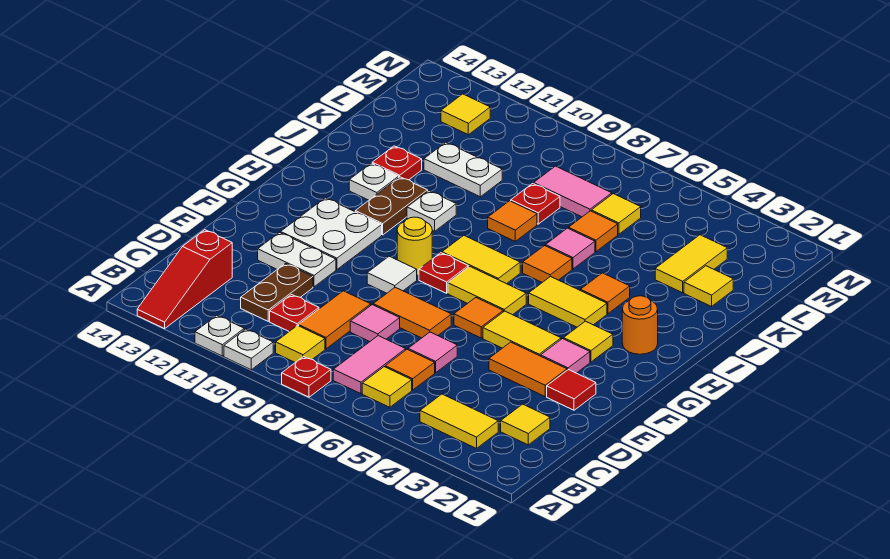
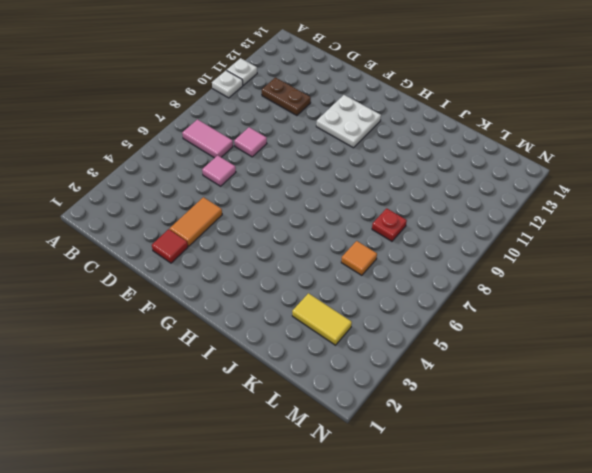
none -> red plate A8 level 1
none -> red slope A13:C13 level 1 top C
none -> yellow tile B3:B4 level 1
none -> yellow tile B6 level 1

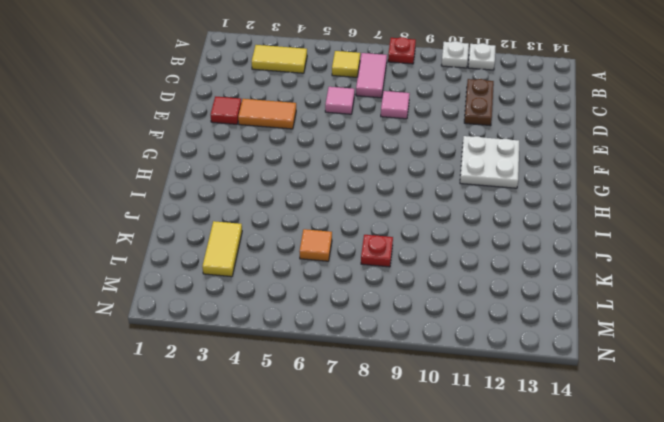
none -> red slope A13:C13 level 1 top C
none -> yellow tile B9 level 1
none -> yellow tile C2 level 1
none -> orange tile C6 level 1

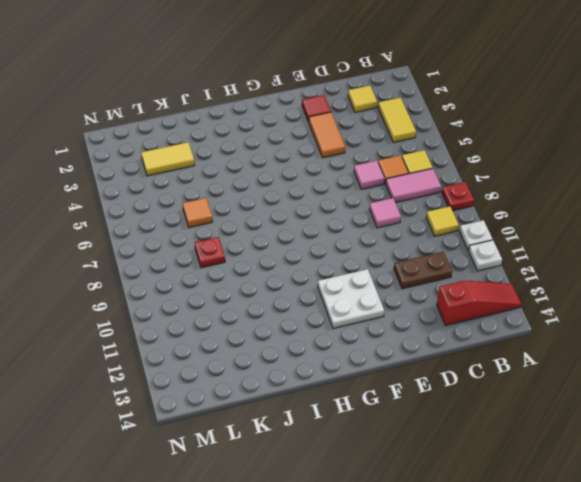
none -> orange tile C9:D9 level 1
none -> red plate C10 level 1
none -> orange tile E7:E8 level 1
none -> white plate E11:E12 level 1

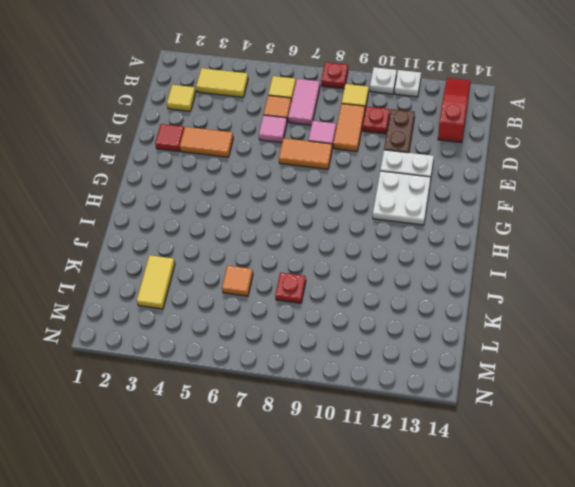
none -> pink tile F3 level 1
none -> yellow tile F4:F5 level 1
none -> orange tile F6 level 1
none -> white tile F9 level 1

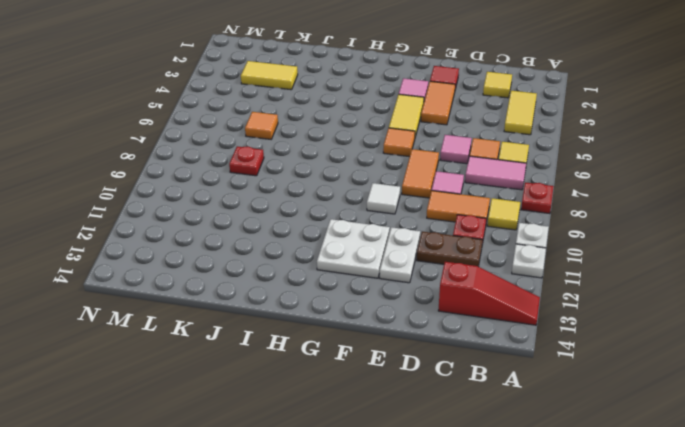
none -> yellow tile G3 level 1
none -> yellow tile G6:G7 level 1
none -> red plate G8 level 1
none -> yellow round brick G9 level 1

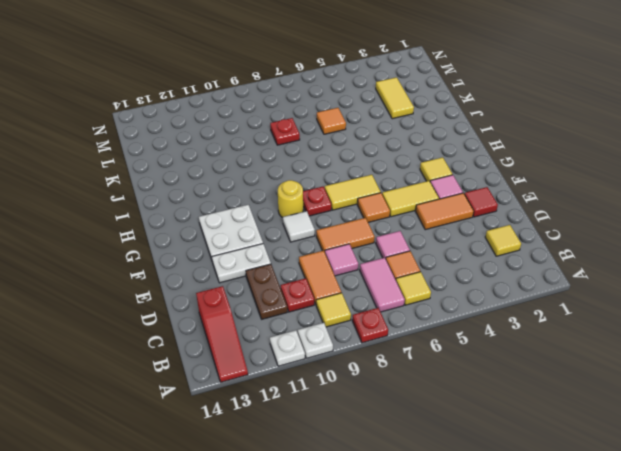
none -> yellow tile B3:B4 level 1
none -> orange round brick H2 level 1
none -> yellow tile H4:H5 level 1
none -> yellow tile H7:H8 level 1

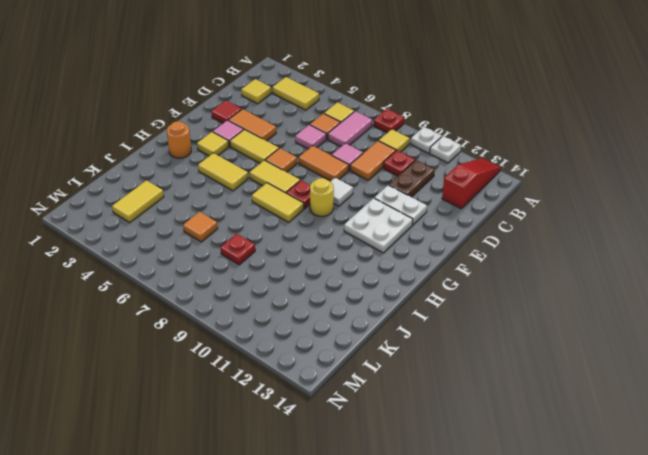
none -> brown plate H11:I11 level 1
none -> orange tile I4 level 1
none -> orange tile I6 level 1
none -> white plate I10 level 1

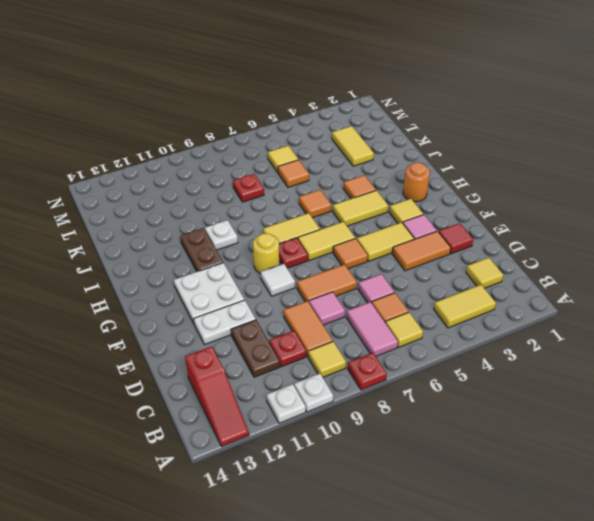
none -> white plate I12 level 1
none -> pink tile J6 level 1
none -> orange tile J8 level 1
none -> red plate J12 level 1

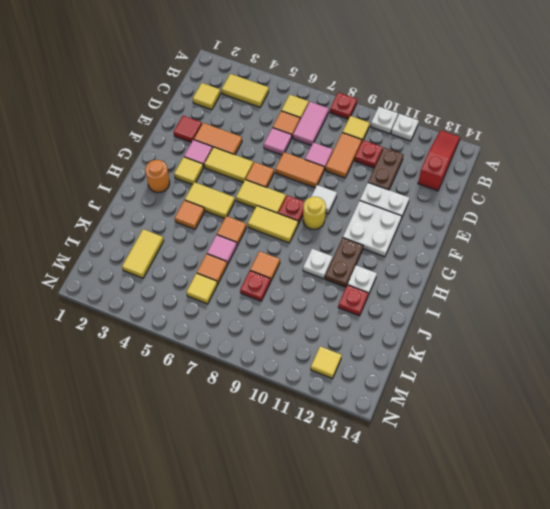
none -> yellow tile K2 level 1
none -> white plate K10:K11 level 1
none -> pink tile L7:L8 level 1

